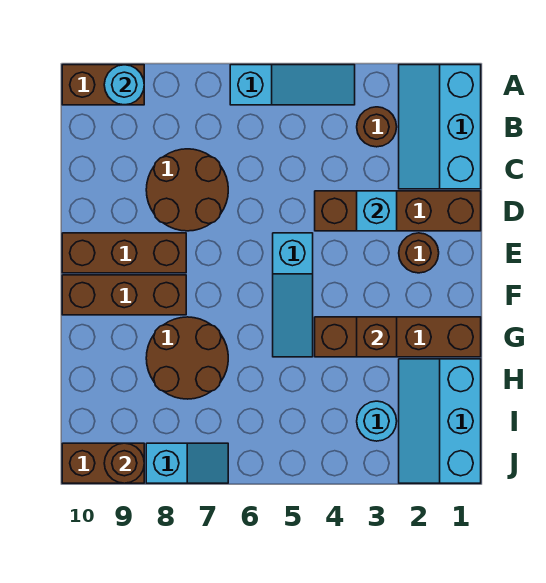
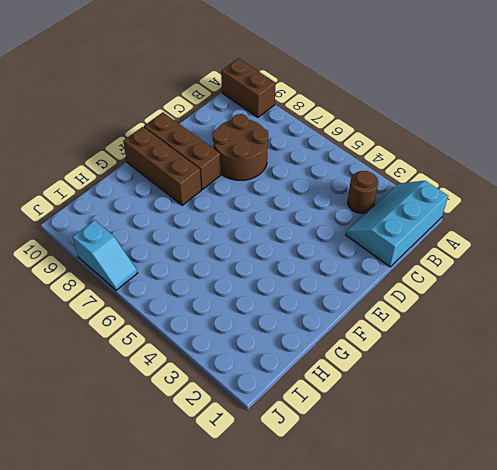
none -> cyan slope A4:A6 level 1 top 6
none -> brown brick D1:D4 level 1
none -> brown round brick E2 level 1

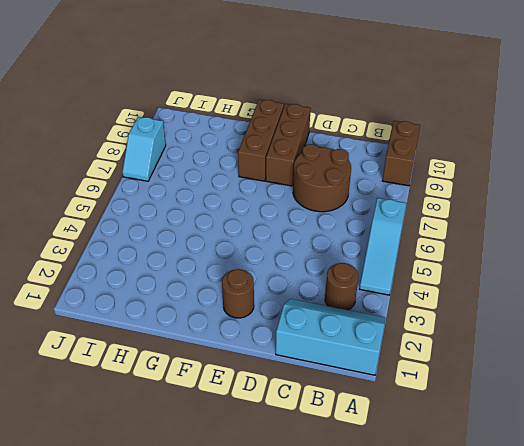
none -> brown brick D1:D4 level 1
none -> cyan slope E5:G5 level 1 top E
none -> brown brick G1:G4 level 1

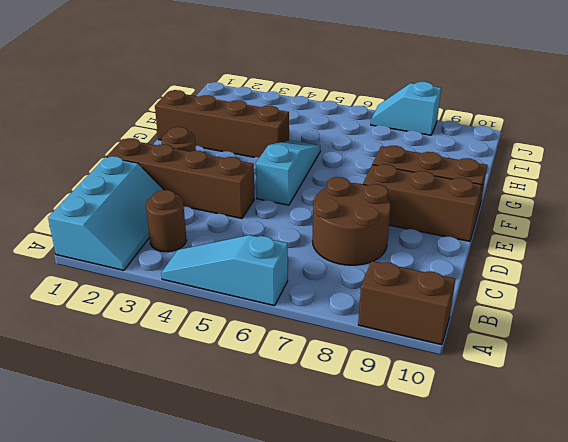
none -> brown round brick G7:H8 level 1
none -> cyan slope H1:J2 level 1 top 1
none -> cyan round brick I3 level 1

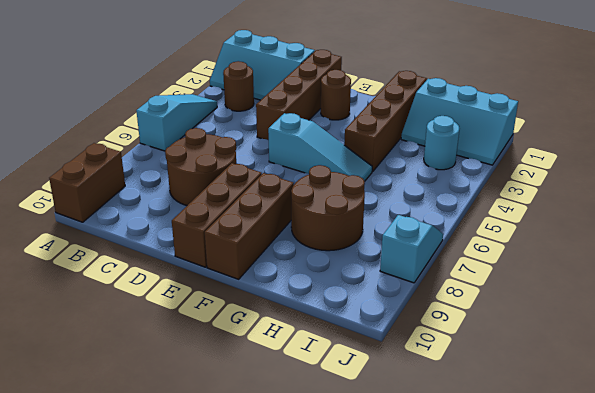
none -> brown brick J9:J10 level 1
none -> cyan round brick A9 level 2
none -> cyan brick D3 level 2

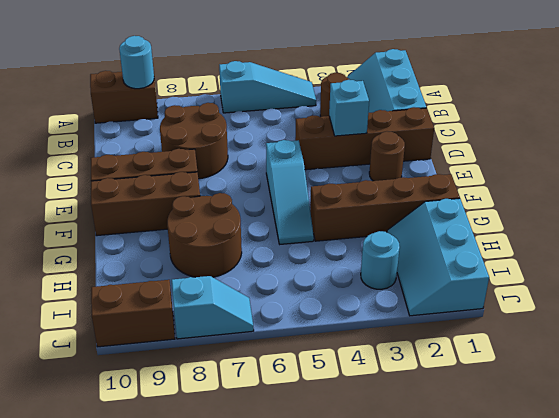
none -> brown brick G3 level 2
none -> brown round brick J9 level 2

